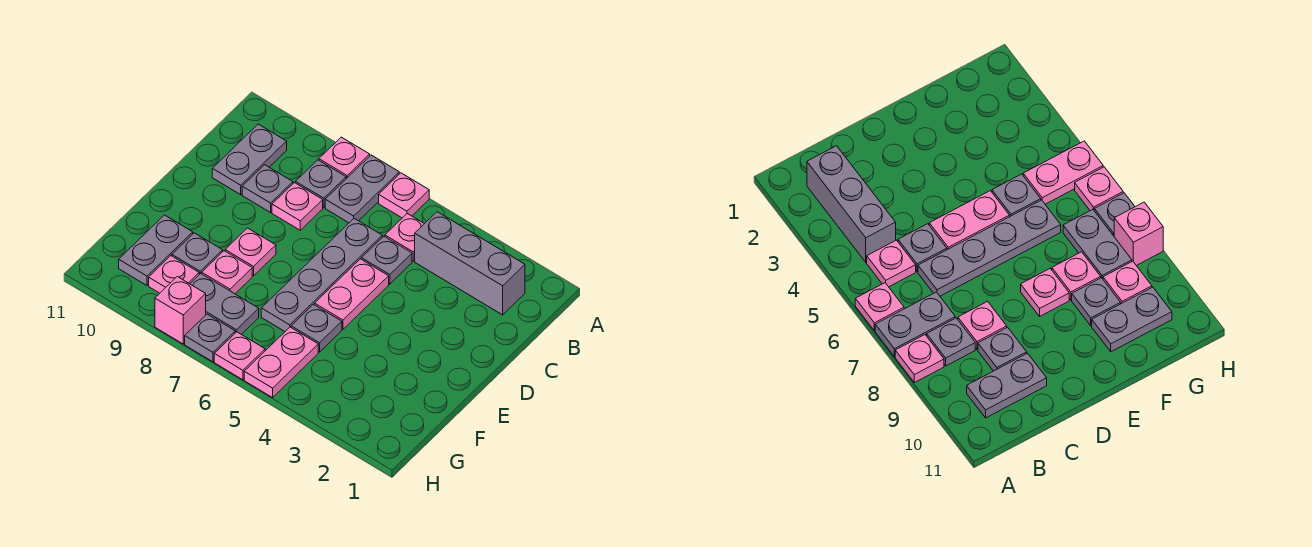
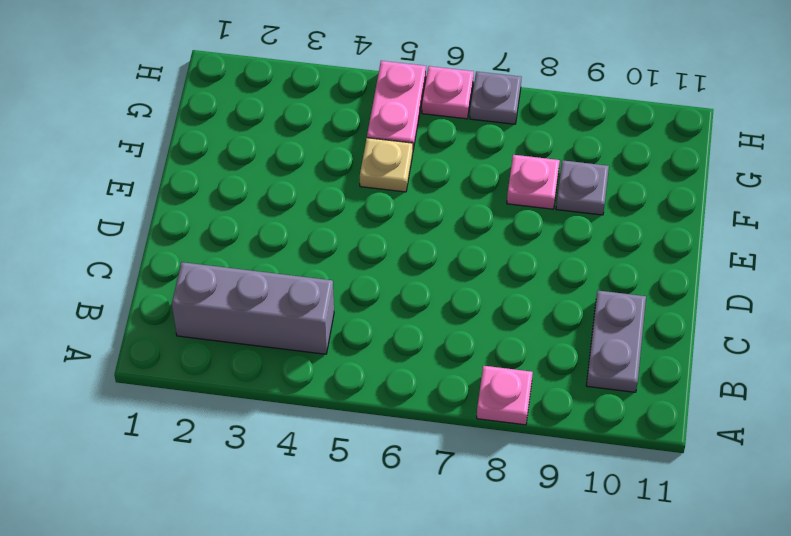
tan plate F5 level 1 -> grey plate F5 level 1
none -> pink plate A6 level 1
none -> grey plate A7:B7 level 1
none -> pink plate B5 level 1

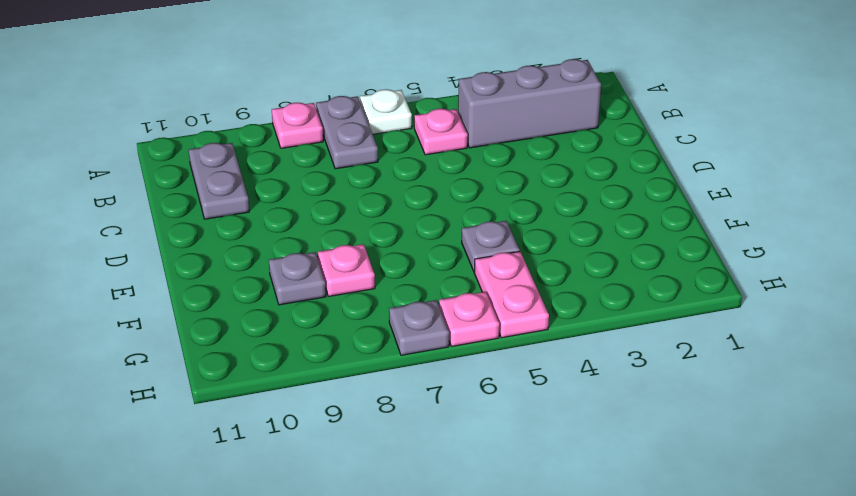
white plate A6 level 1 -> pink plate A6 level 1
none -> grey plate B8 level 1
none -> grey plate C5 level 1
none -> grey plate C6:F6 level 1

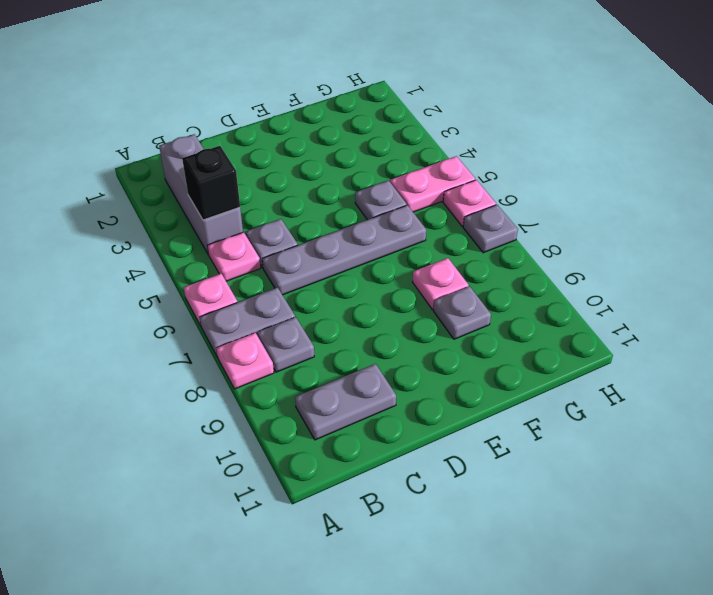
black brick B4 level 2 -> none
none -> pink plate C8 level 1
none -> grey plate C9 level 1
none -> pink plate D5:E5 level 1

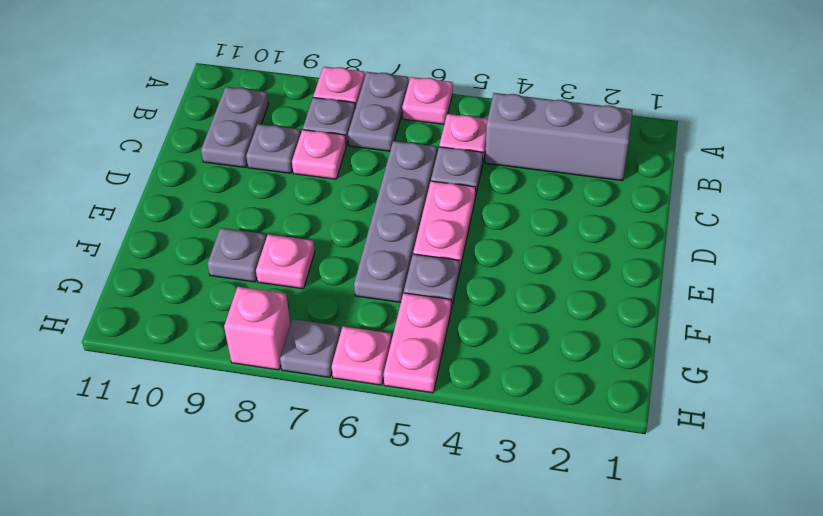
none -> pink plate E8 level 1
none -> grey plate F10:G10 level 1
none -> grey plate G7:G8 level 1

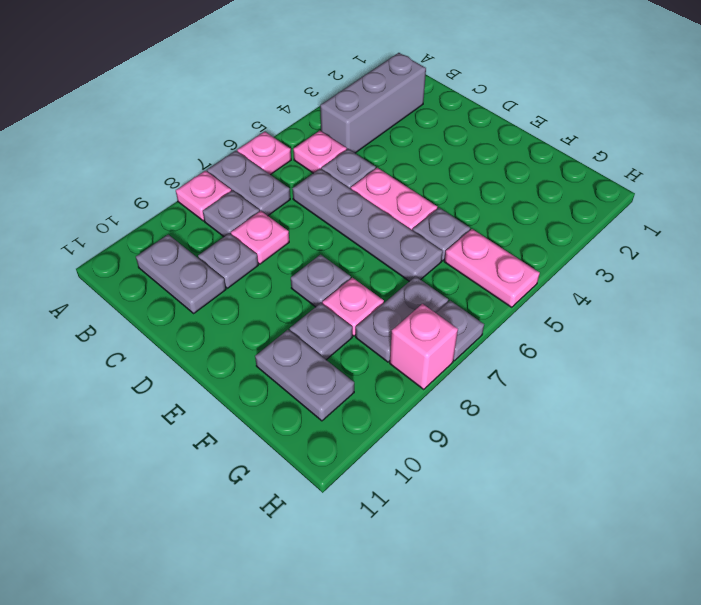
grey plate E8 level 1 -> pink plate E8 level 1
none -> pink plate G9 level 1
none -> pink plate H6 level 1

